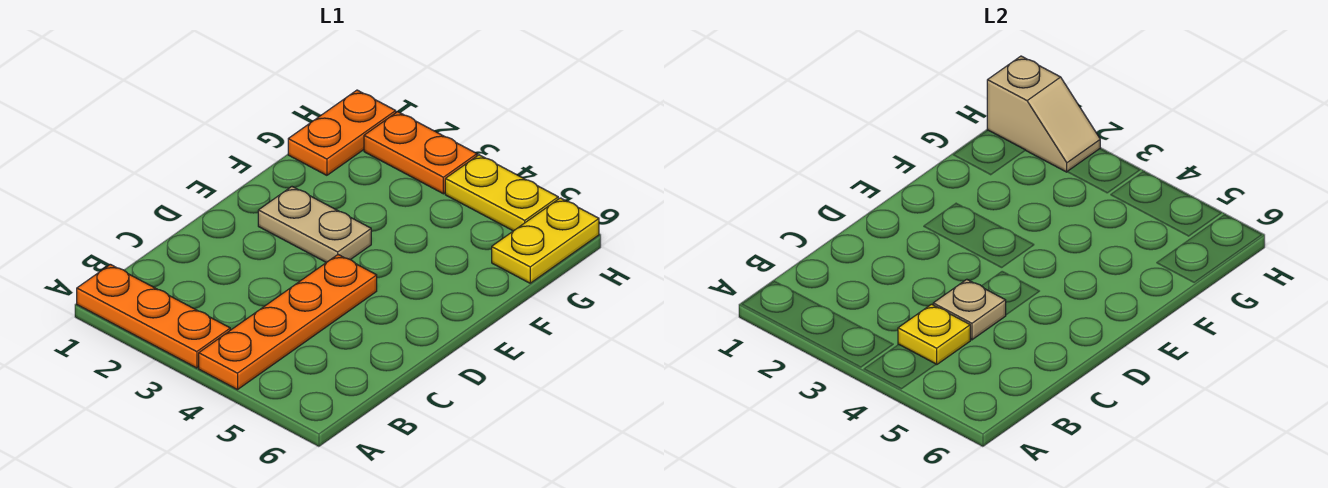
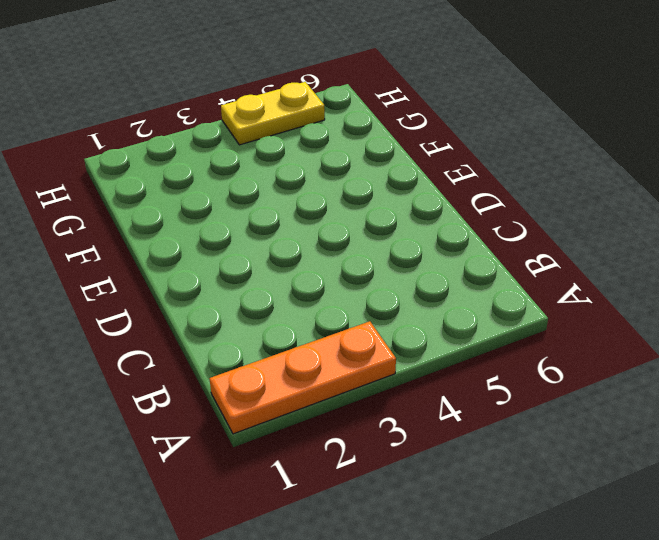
none -> orange plate A4:D4 level 1
none -> tan plate E2:E3 level 1

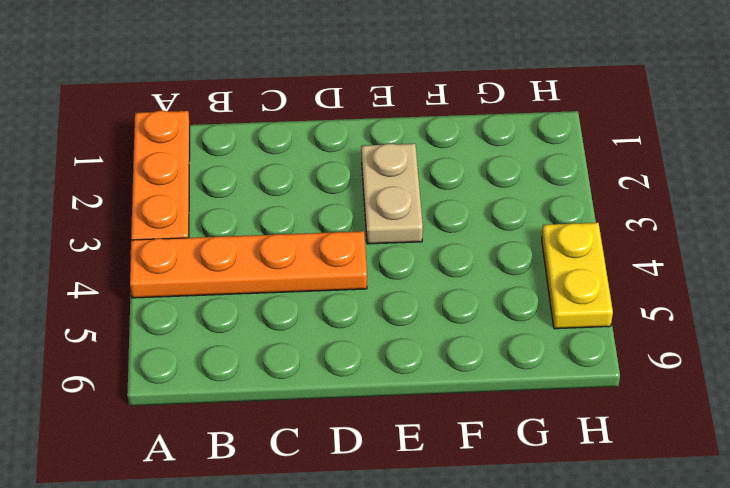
none -> orange plate G1:H1 level 1
none -> yellow plate G6:H6 level 1

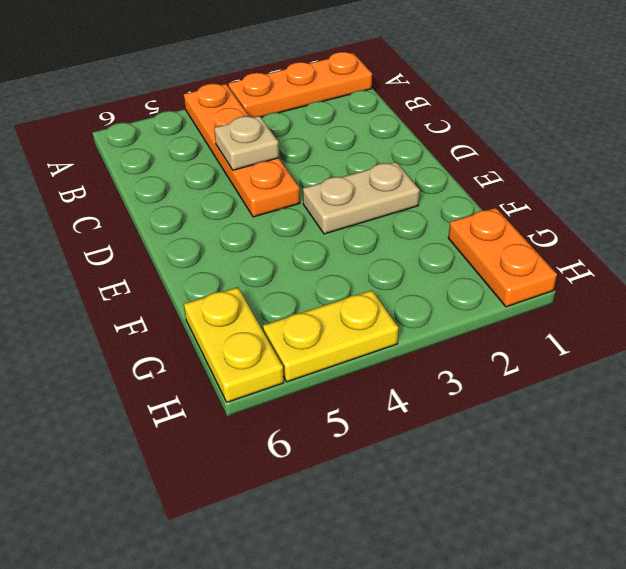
none -> orange plate H2:H3 level 1
none -> yellow plate B4 level 2

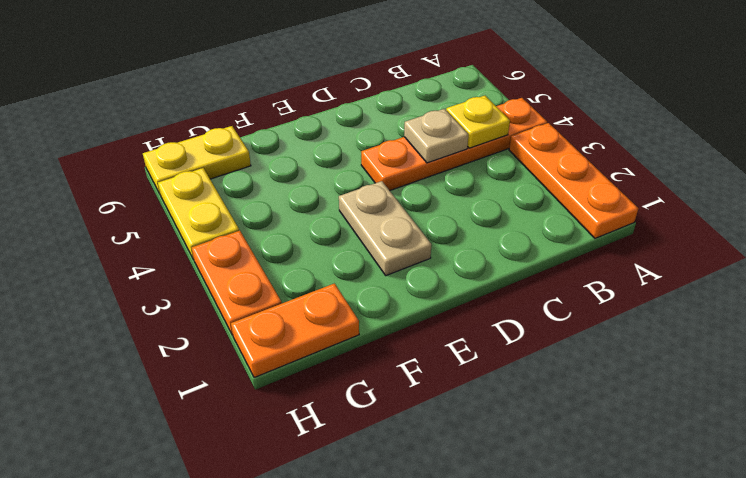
none -> tan slope H1:H2 level 2 top 1

